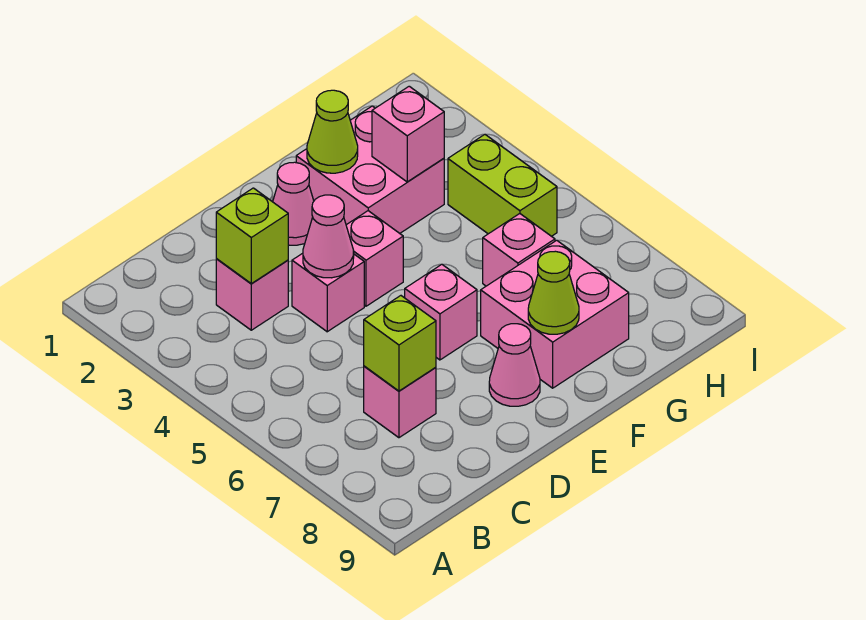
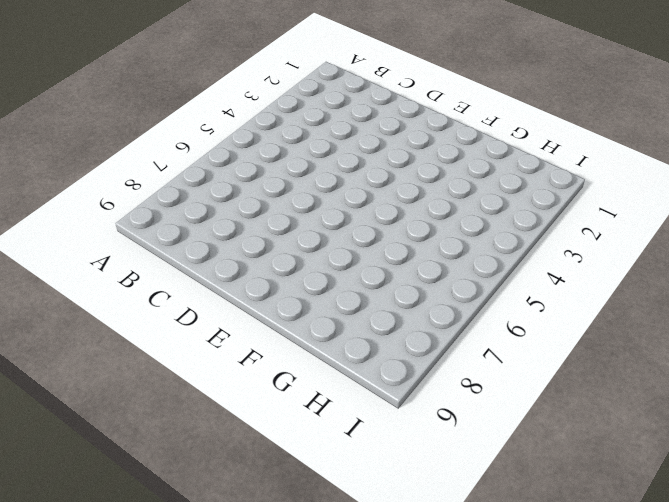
none -> pink brick C3 level 1
none -> pink brick C7 level 1
none -> pink brick D4 level 1

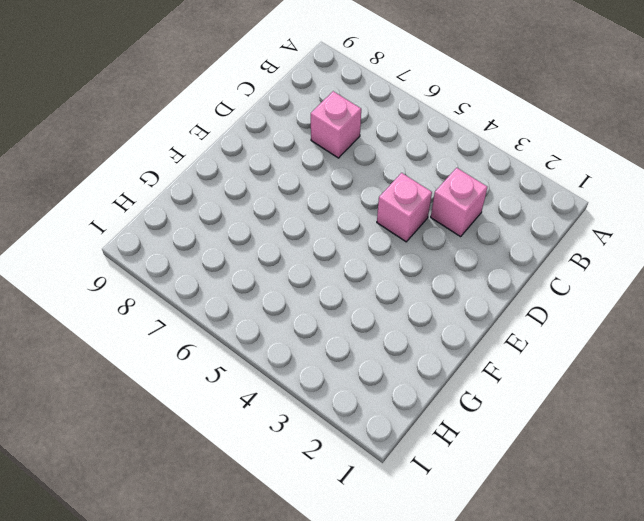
none -> pink cone E2 level 1
none -> pink brick E4 level 1
none -> pink brick E6 level 1

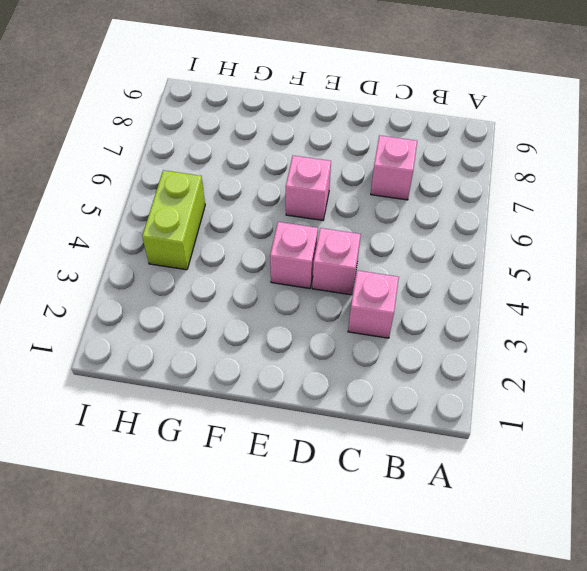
none -> pink cone E2 level 1
none -> pink cone E8 level 1
none -> pink brick F2:G3 level 1

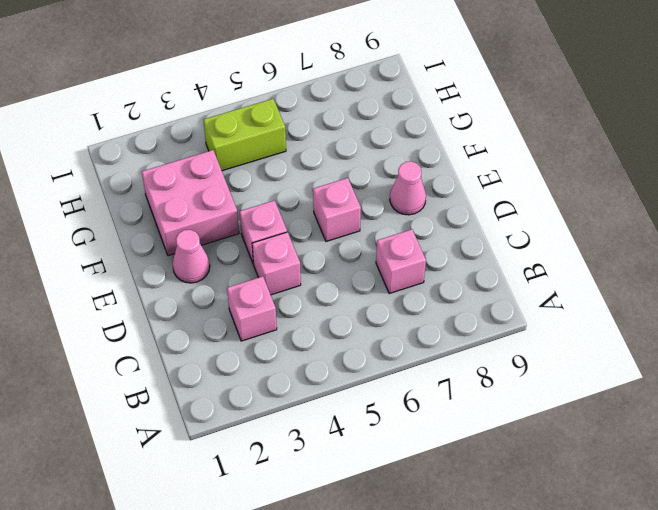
none -> pink brick F7:G8 level 1
none -> pink brick G6 level 1
none -> lime brick C3 level 2

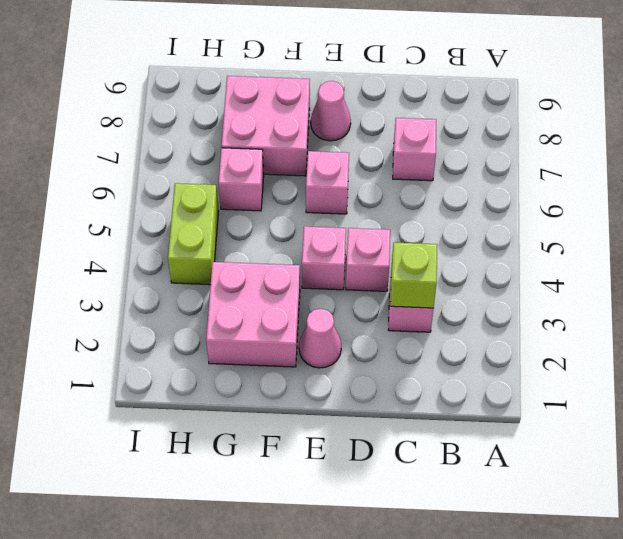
none -> lime brick C7 level 2
none -> pink cone D4 level 2
none -> lime cone F2 level 2

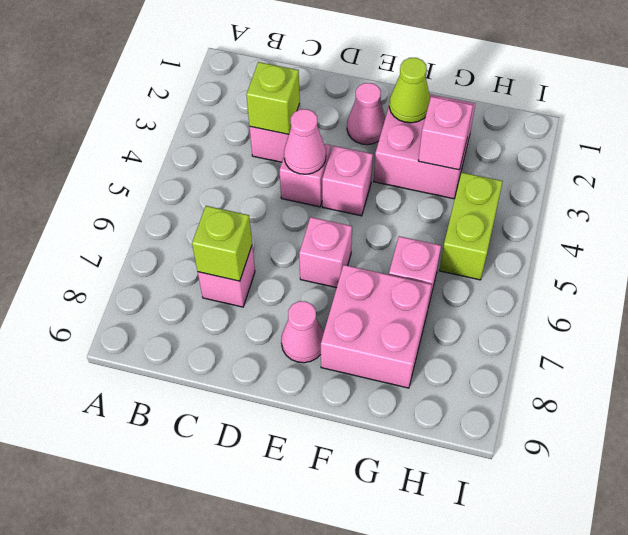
none -> lime cone F8 level 2

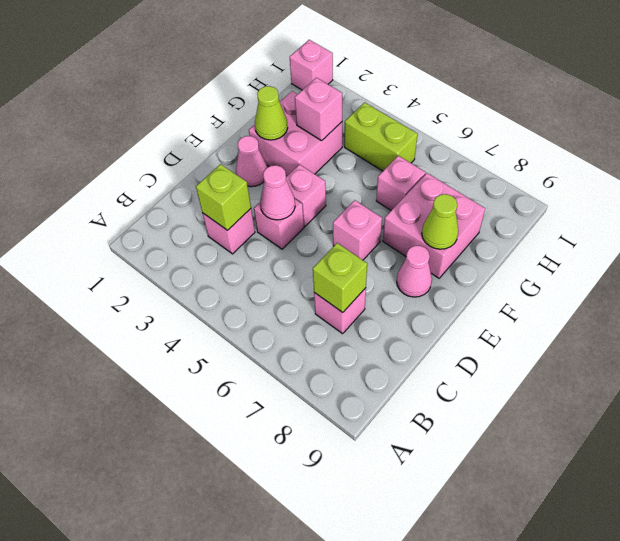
pink brick I1 level 1 -> none

